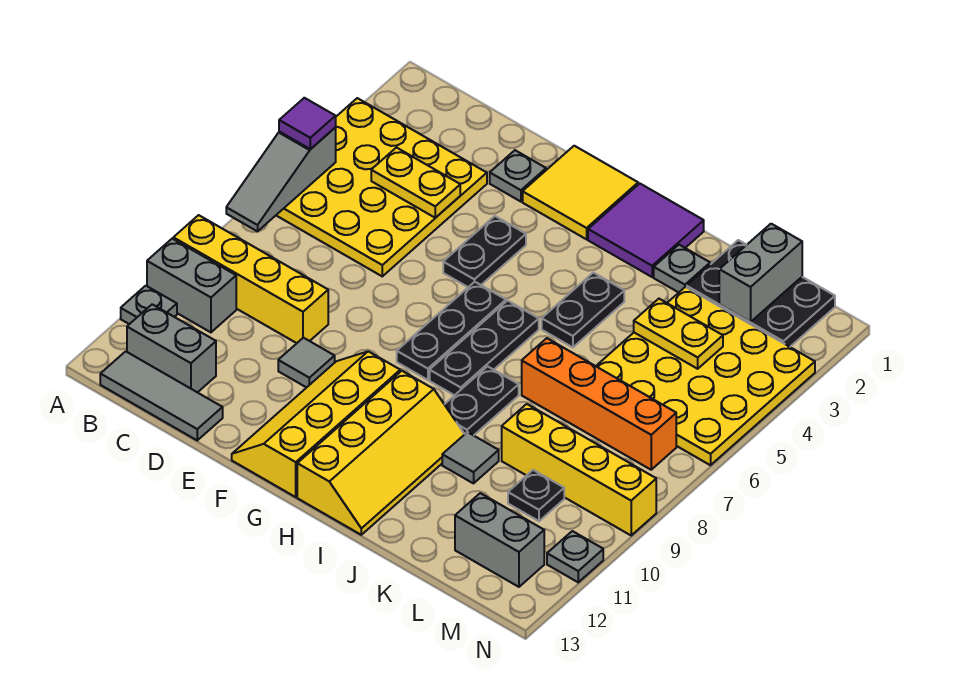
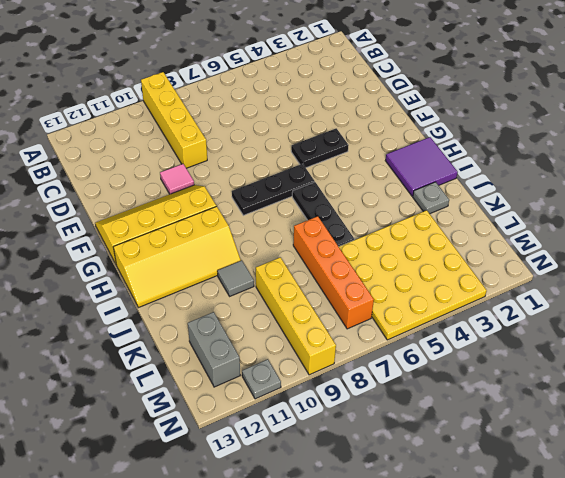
pink tile E10 level 1 -> grey tile E10 level 1
black plate H6:J6 level 1 -> black plate H6:H8 level 1
none -> yellow plate A3:D6 level 1
none -> grey brick A10:B10 level 1
none -> grey plate A11 level 1
none -> grey brick B12:C12 level 1

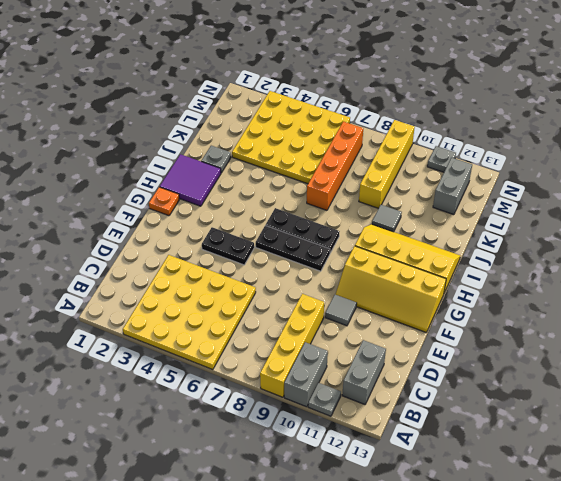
orange plate G1 level 1 -> yellow tile F1:G2 level 1
none -> grey tile B13:D13 level 1
none -> grey plate E2 level 1
none -> black plate I4:I5 level 1
none -> black plate I8:I9 level 1

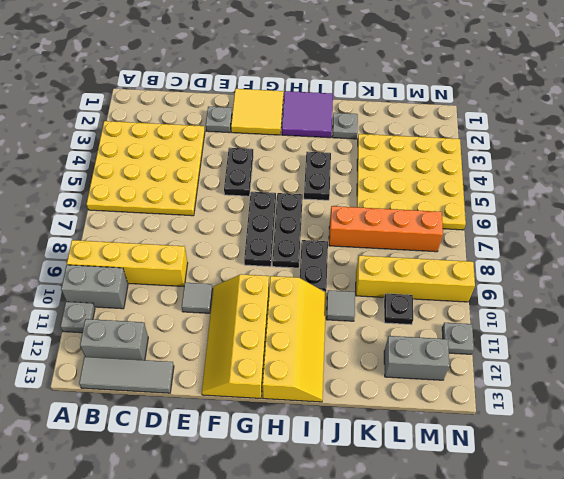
none -> black plate K1:M2 level 1
none -> grey slope A5:A7 level 2 top 5
none -> yellow plate C4:D4 level 2
none -> yellow plate K4:L4 level 2

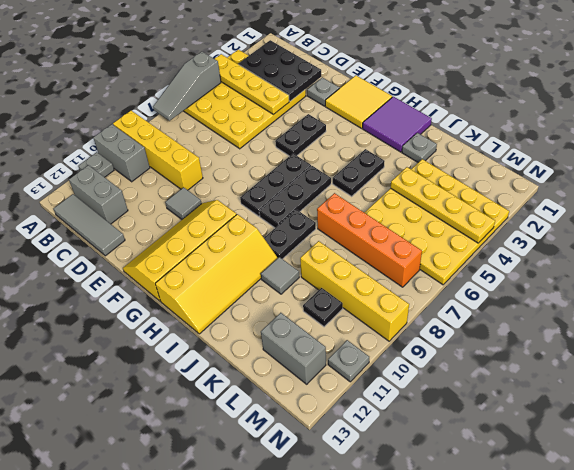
yellow plate A4:D4 level 2 -> yellow plate C4:D4 level 2
black plate B2:D3 level 2 -> black plate K1:M2 level 1
yellow plate K4:N4 level 2 -> yellow plate K4:L4 level 2
none -> grey brick L1:L2 level 2
none -> purple tile A5 level 3

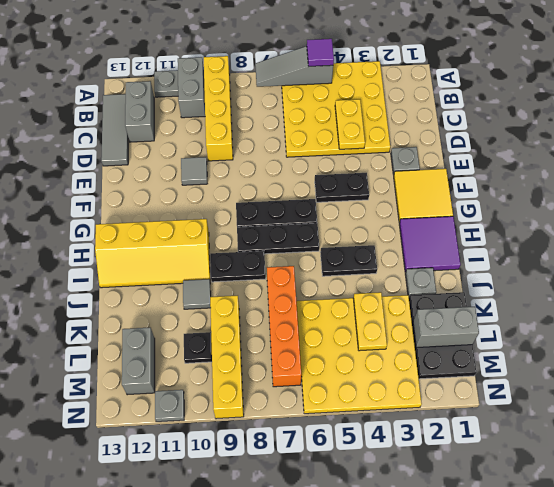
none -> yellow slope F10:G13 level 1 top G

